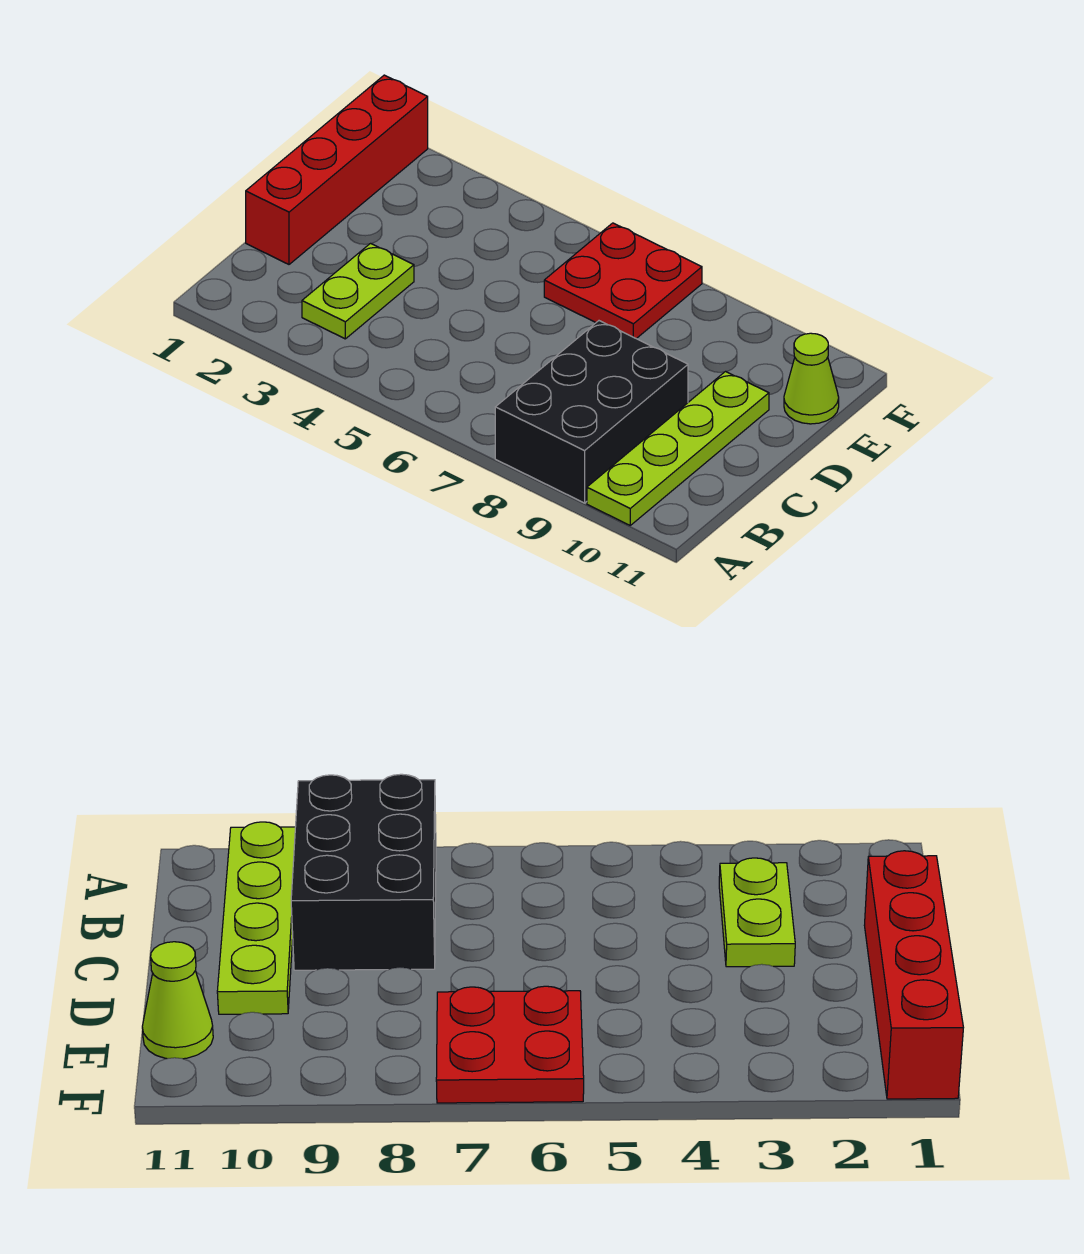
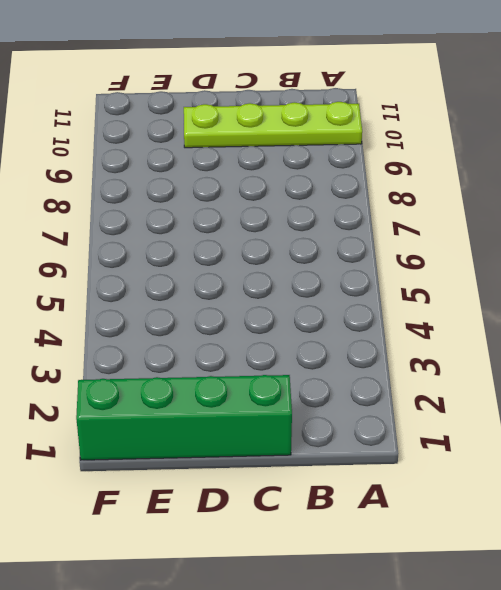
green brick C1:F1 level 1 -> red brick C1:F1 level 1
none -> black brick A8:C9 level 1
none -> lime plate B3:C3 level 1

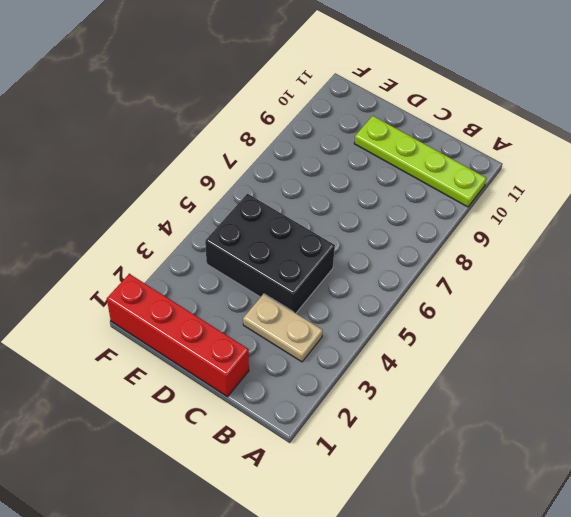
tan plate B3:C3 level 1 -> lime plate B3:C3 level 1
black brick C4:E5 level 1 -> black brick A8:C9 level 1
none -> red plate E6:F7 level 1
none -> lime cone E11 level 1

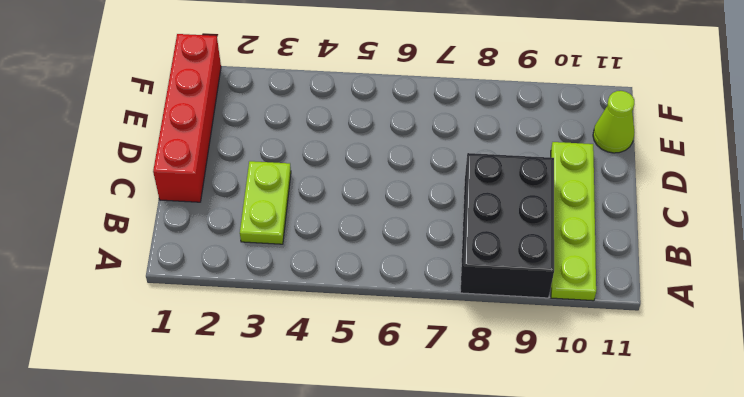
none -> red plate E6:F7 level 1

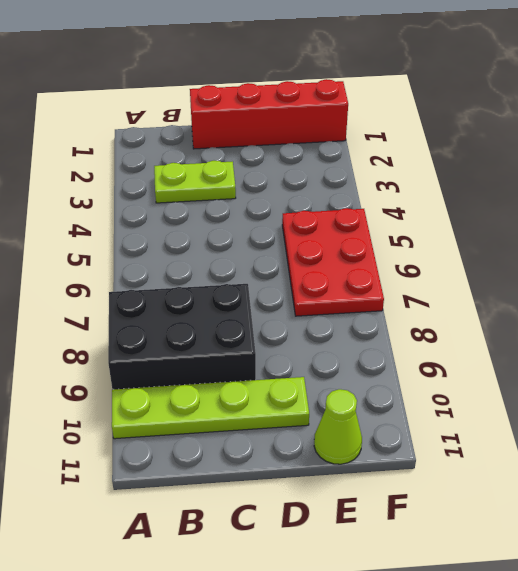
red plate E5:F7 level 1 -> red plate E6:F7 level 1

